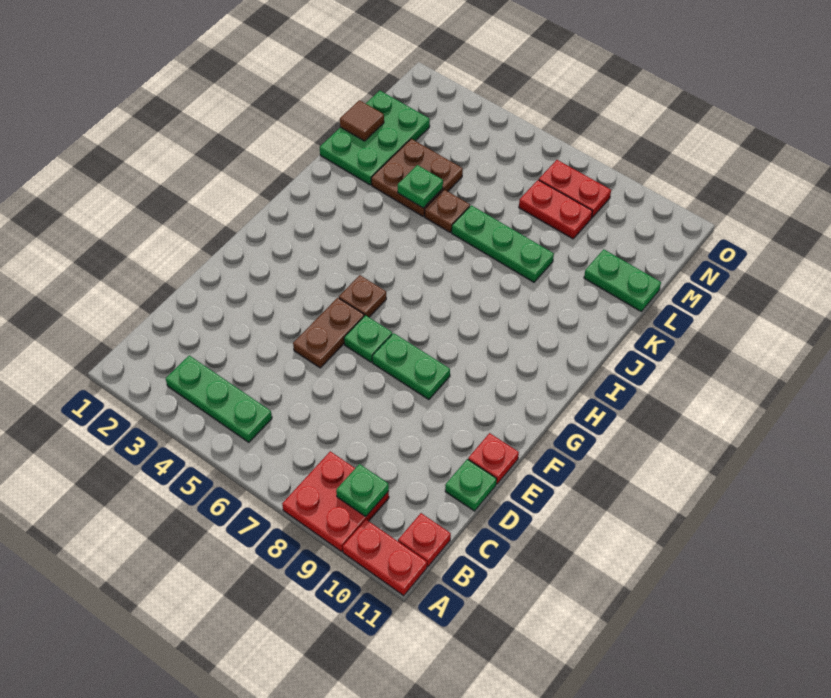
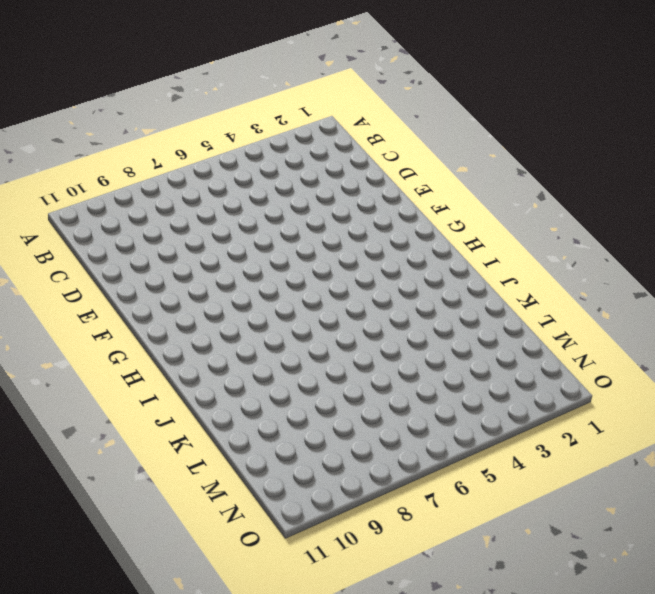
none -> red plate A8:B9 level 1
none -> red plate A10:A11 level 1
none -> green plate B3:B5 level 1

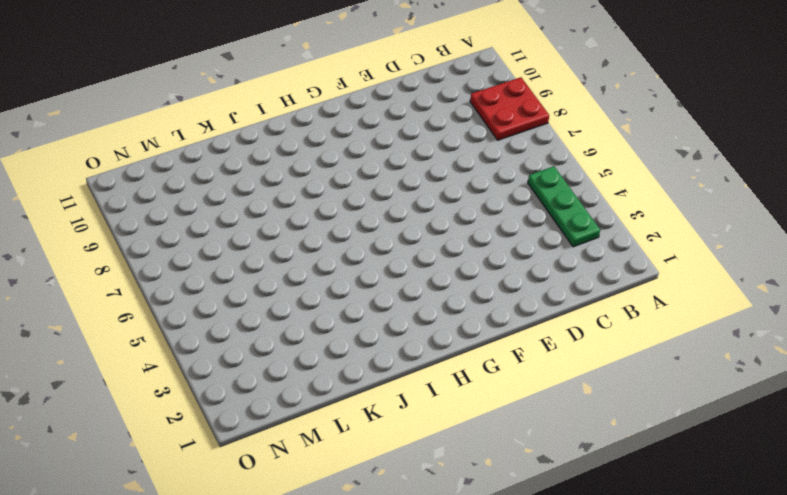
none -> red plate A10:A11 level 1
none -> red plate B11 level 1
none -> green plate D11 level 1

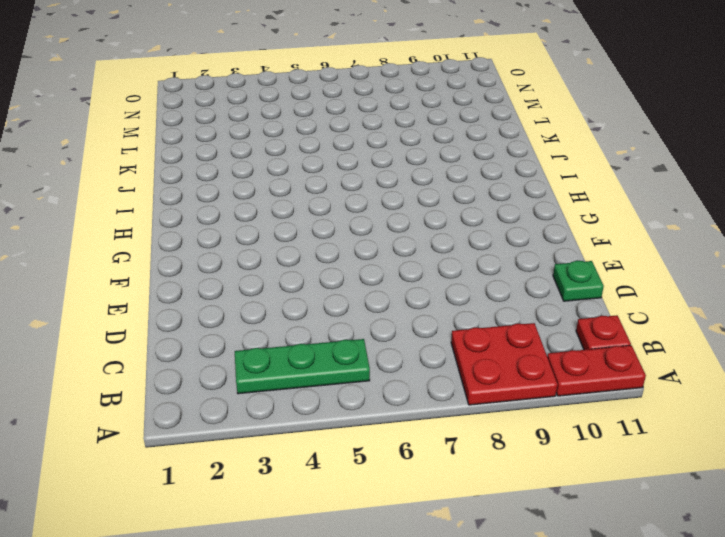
none -> brown plate E5:F5 level 1
none -> red plate E11 level 1
none -> green plate F6 level 1

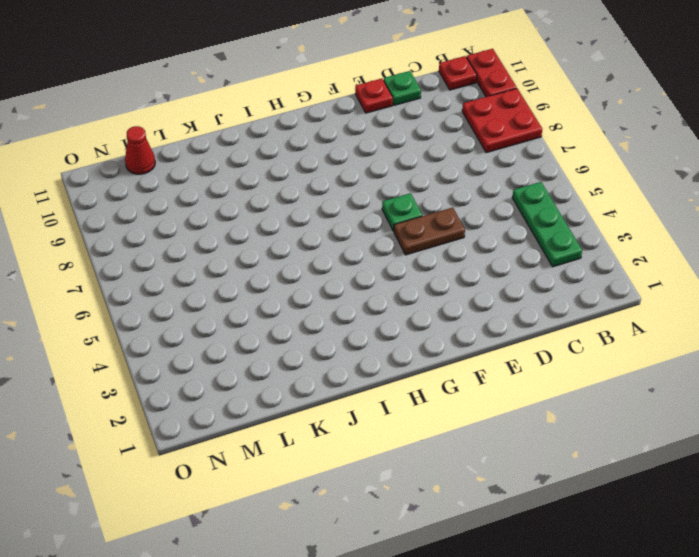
red cone M11 level 1 -> none
none -> green plate F7:F8 level 1
none -> brown plate G5 level 1
none -> green plate K1:M2 level 1

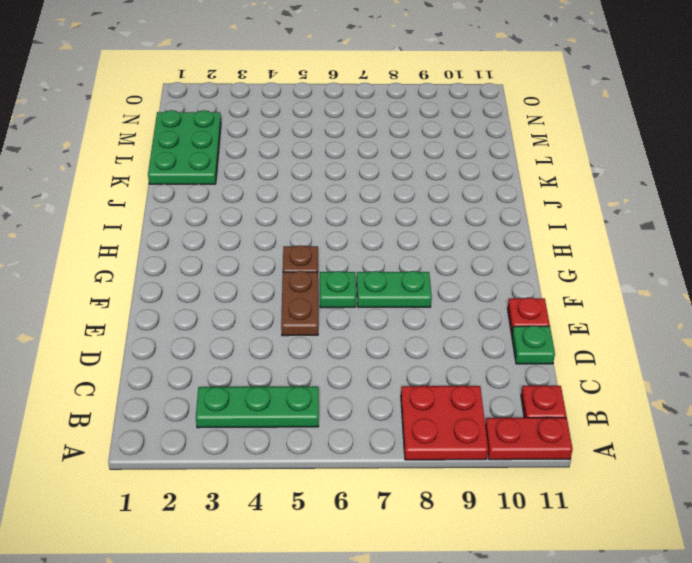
none -> brown plate K3:L4 level 1
none -> brown plate K5 level 1
none -> green plate K6:K8 level 1

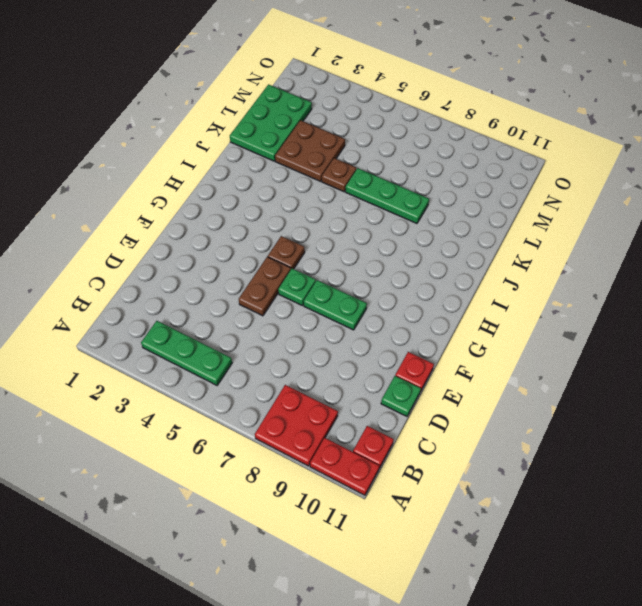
none -> green plate L10:L11 level 1
none -> red plate M7:M8 level 1
none -> red plate N7:N8 level 1

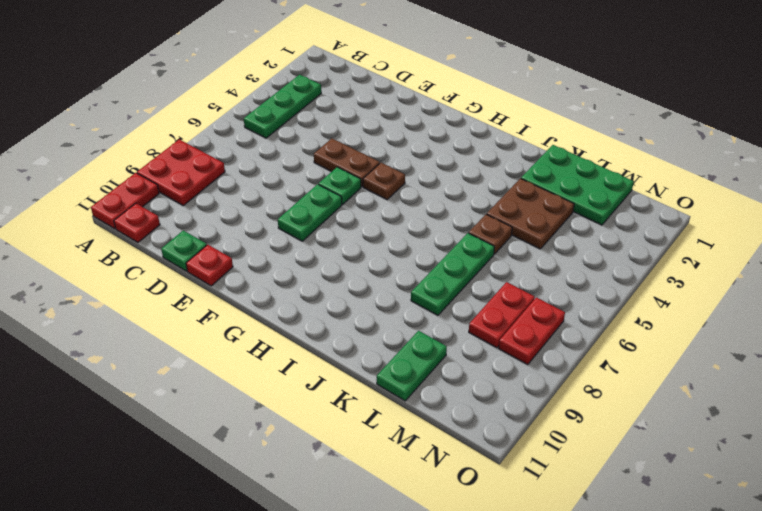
none -> green plate B9 level 2
none -> green plate K4 level 2
none -> brown tile L1 level 2

